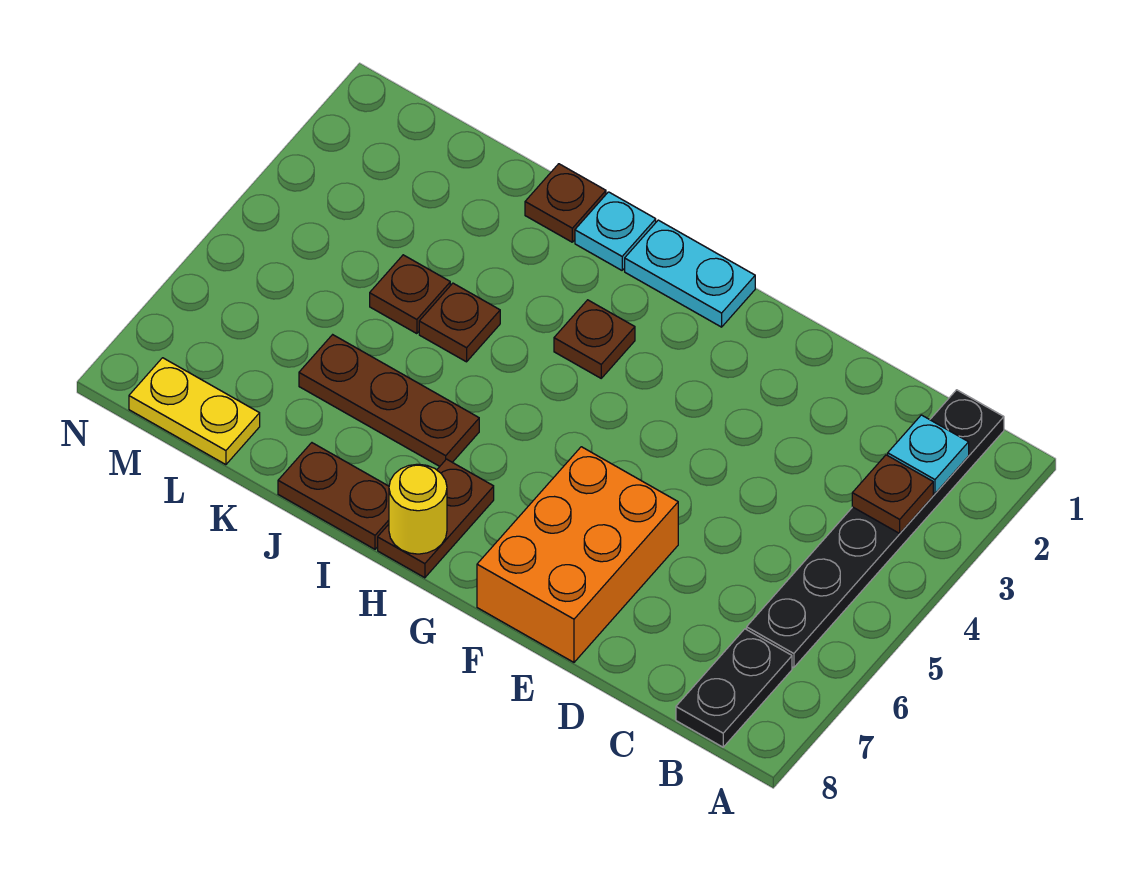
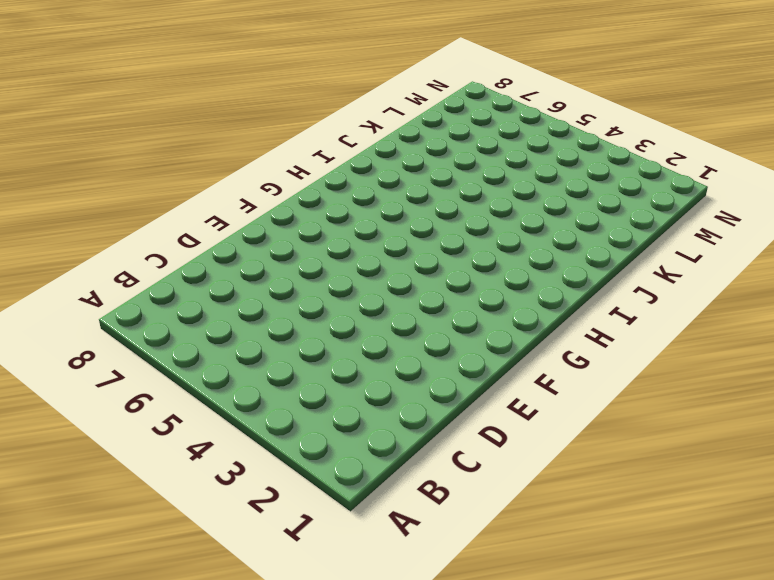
none -> black plate B1:B6 level 1
none -> black plate B7:B8 level 1
none -> orange brick E6:F8 level 1

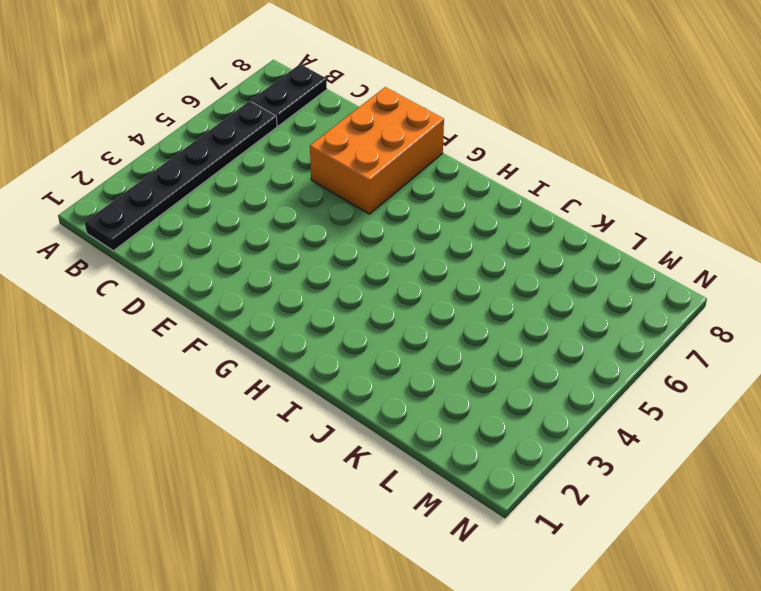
none -> cyan plate G1:H1 level 1
none -> brown plate H3 level 1
none -> brown plate H7:H8 level 1

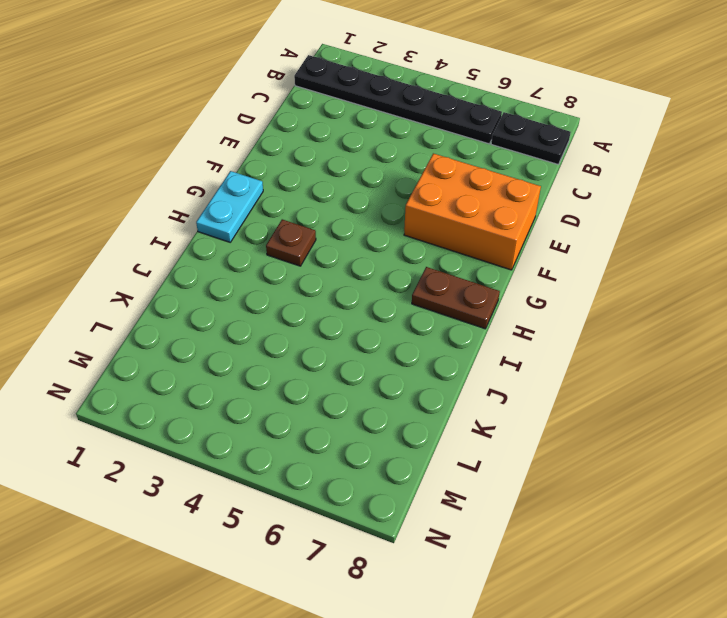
none -> cyan plate I1 level 1
none -> brown plate I6:K6 level 1
none -> brown plate I8:J8 level 1

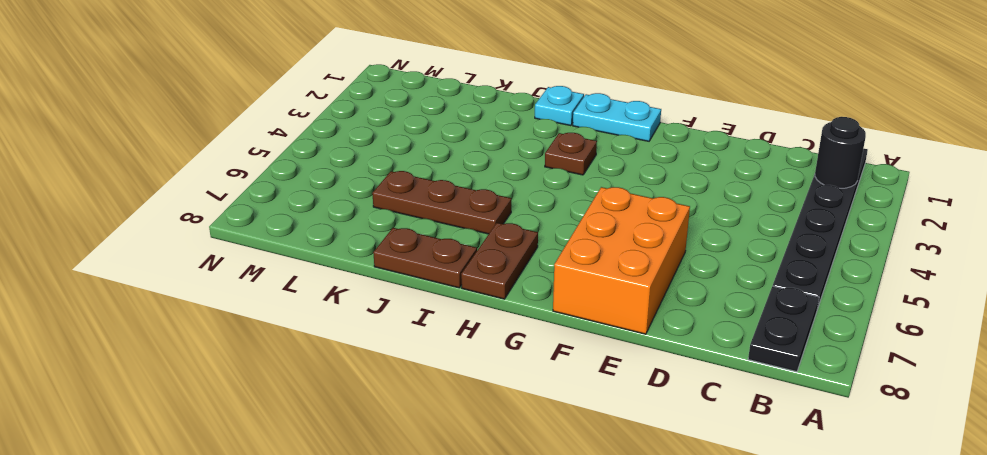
black round brick B2 level 2 -> cyan plate B2 level 2
none -> brown plate J1 level 1
none -> brown plate J4 level 1
none -> brown plate K4 level 1

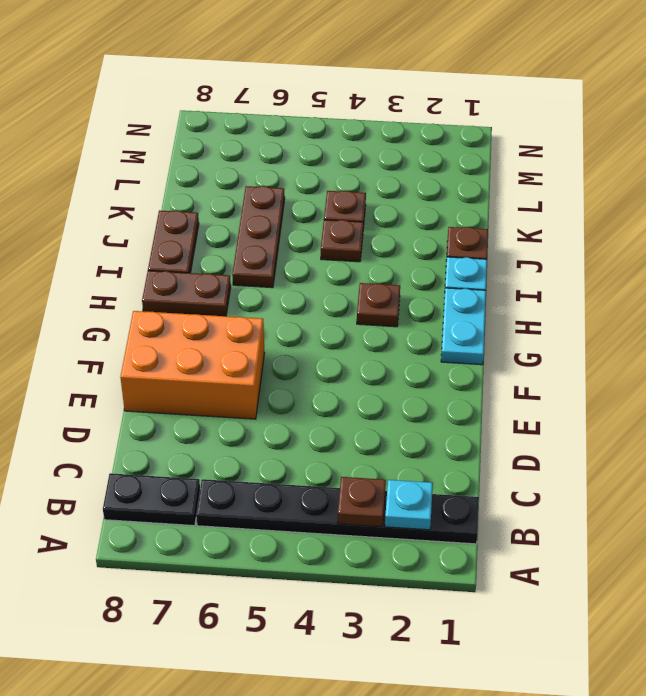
none -> yellow plate L8:M8 level 1
none -> yellow round brick H8 level 2

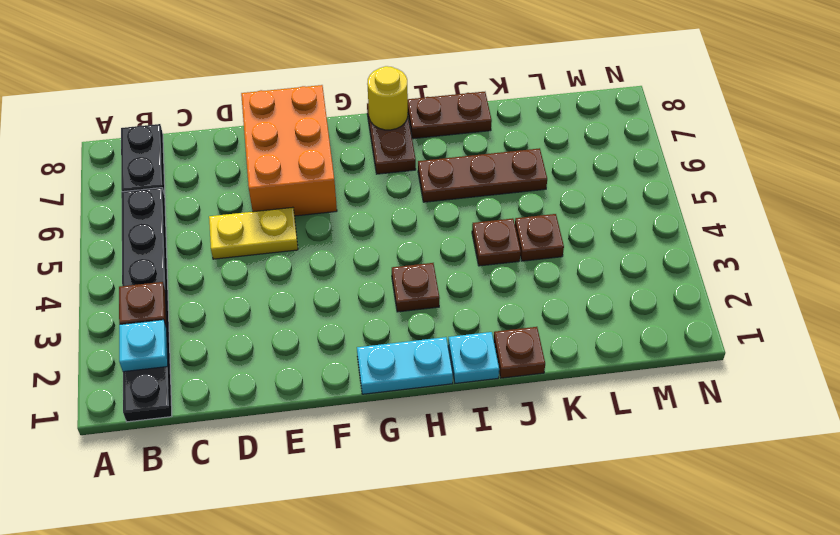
yellow plate D5:E5 level 1 -> yellow plate L8:M8 level 1

